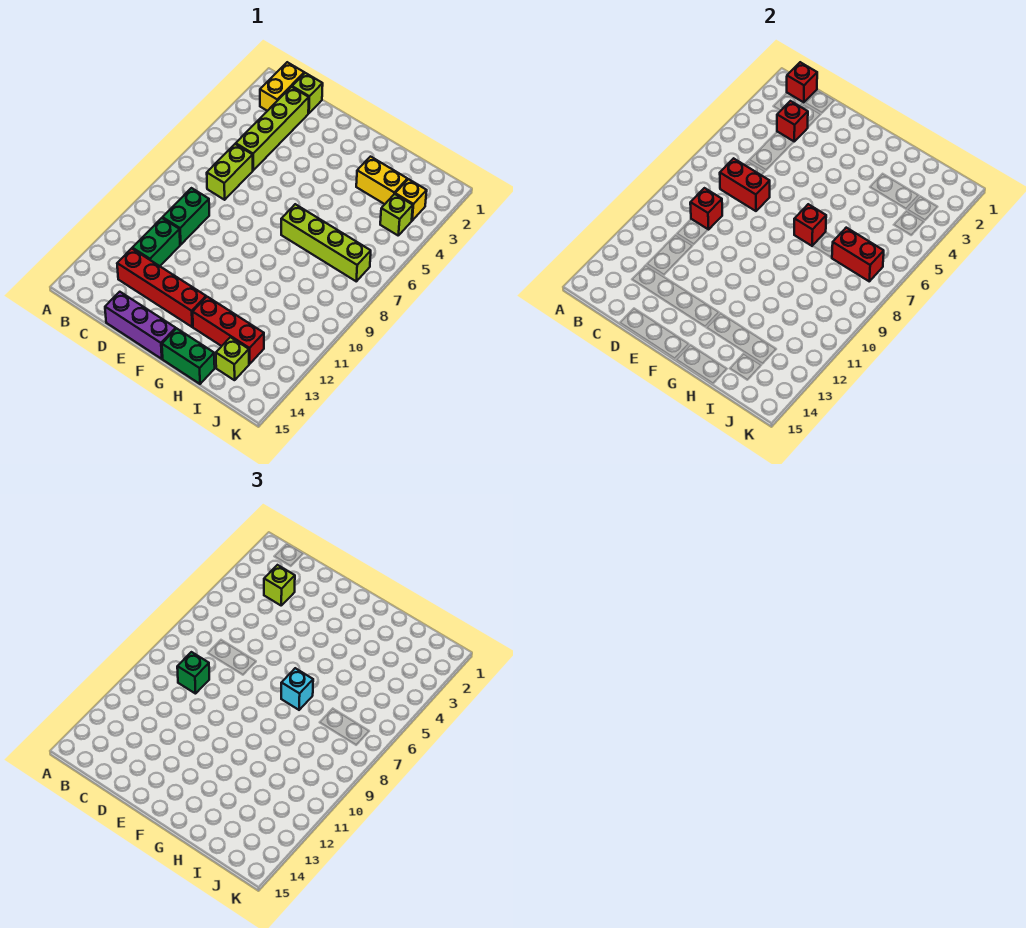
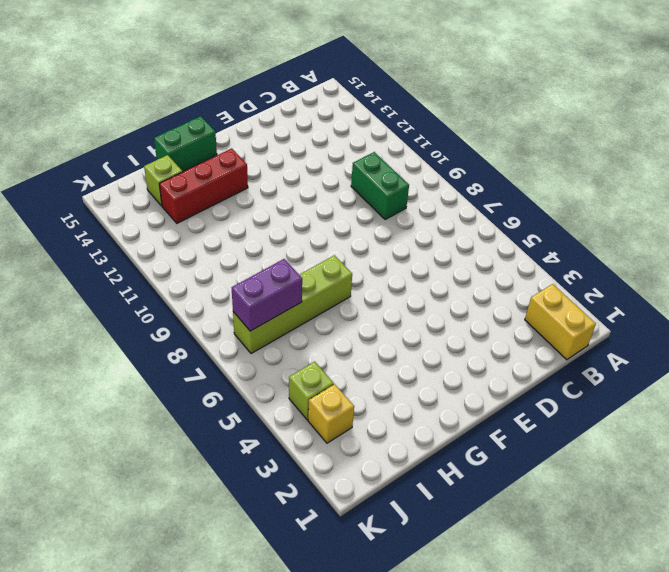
purple brick I7:J7 level 2 -> red brick I7:J7 level 2
none -> lime brick C1 level 1
none -> lime brick C2:C5 level 1
none -> lime brick C6:C7 level 1

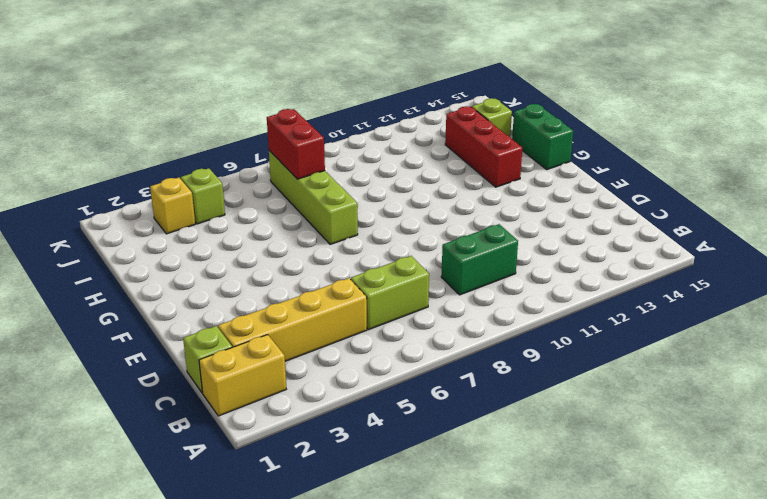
yellow brick C2:C5 level 1 -> lime brick C2:C5 level 1
none -> green brick C11:C12 level 1
none -> red brick C13:F13 level 1
none -> purple brick D15:F15 level 1

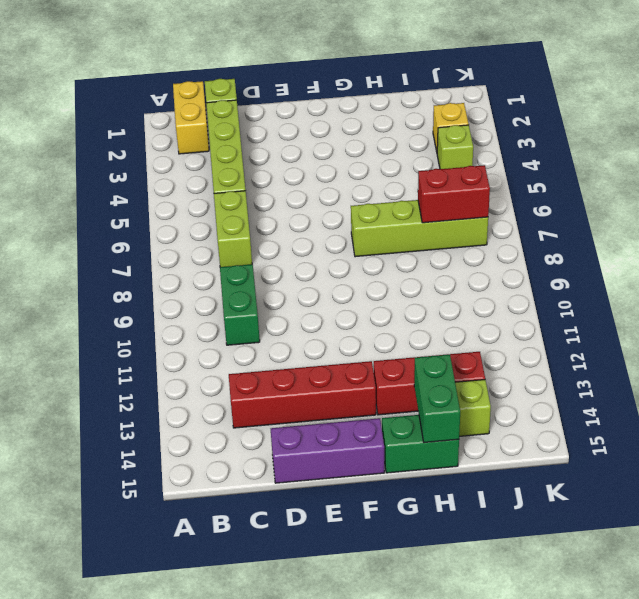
green brick H14:H15 level 2 -> green brick C11:C12 level 1
none -> yellow brick H3:I3 level 1
none -> red brick B1 level 2
none -> red brick C3 level 2

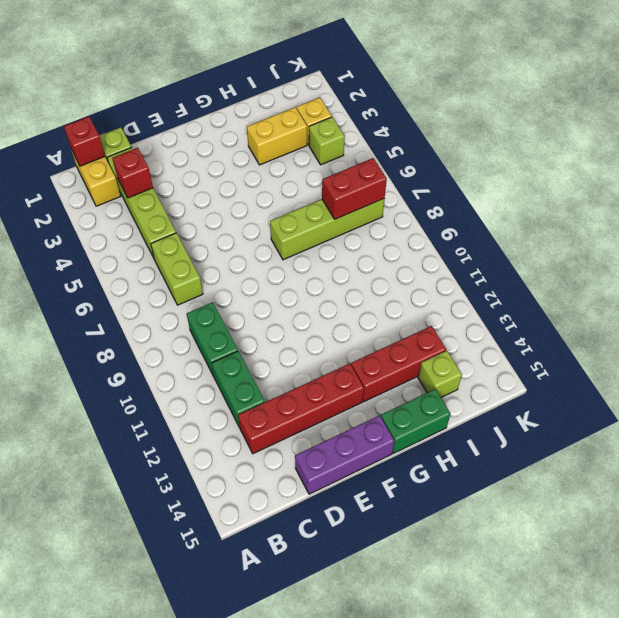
none -> red brick C7:D7 level 2
none -> red brick C9 level 2
none -> red brick G7 level 2

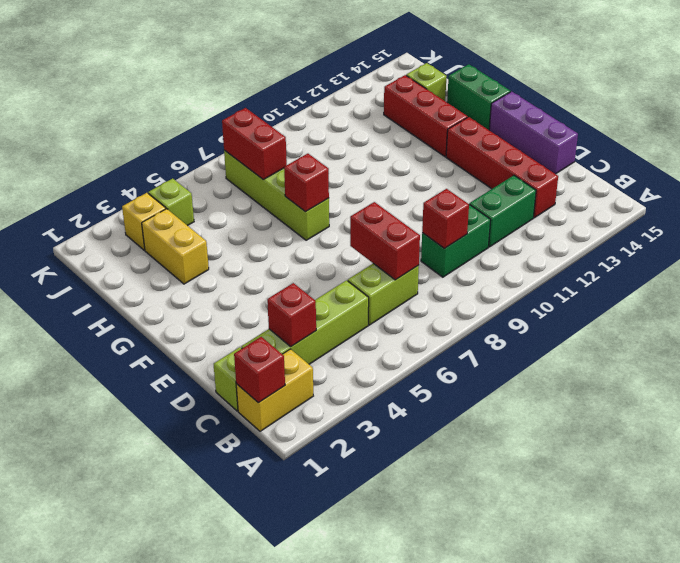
none -> lime brick C3 level 3
none -> green brick C9 level 3
none -> cyan brick G7 level 3

